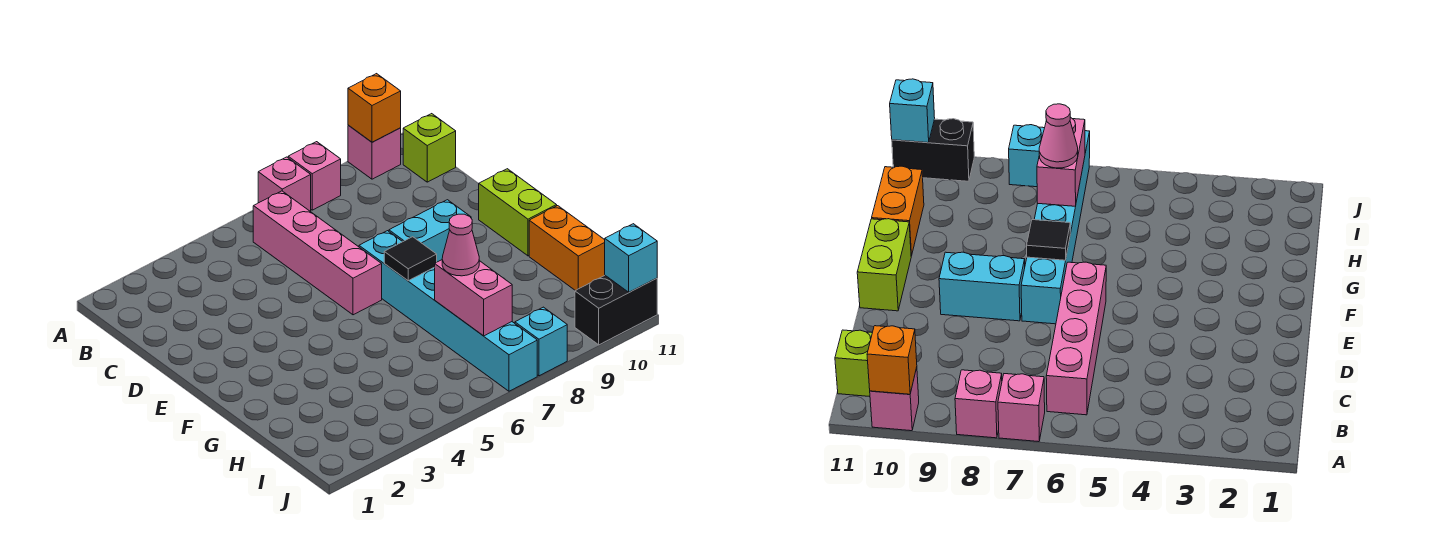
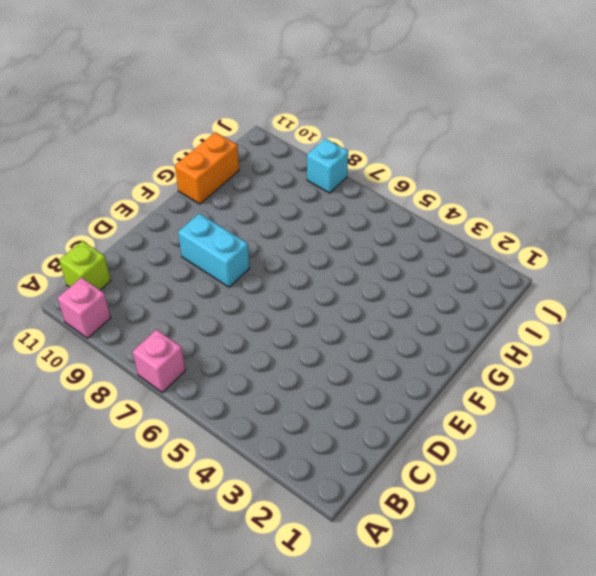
none -> pink brick A8 level 1
none -> pink brick B6:E6 level 1
none -> cyan brick E7:J7 level 1

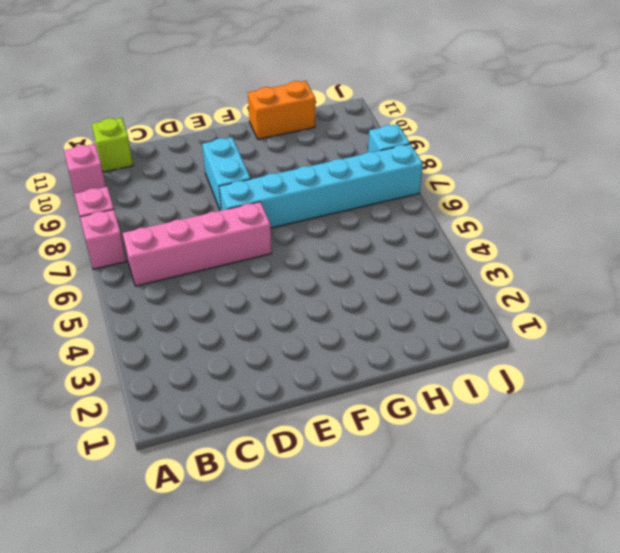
none -> lime brick E11:F11 level 1
none -> black brick J10:J11 level 1
none -> orange brick A10 level 2

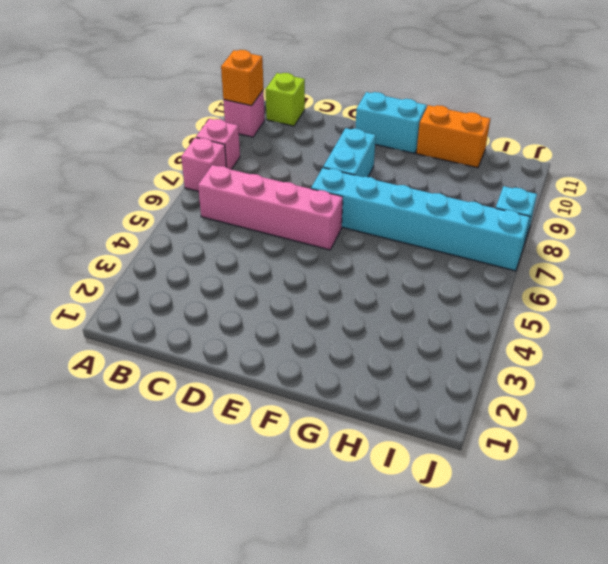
cyan brick E11:F11 level 1 -> lime brick E11:F11 level 1
none -> black brick J10:J11 level 1
none -> black tile F7 level 2
none -> pink brick H7:I7 level 2

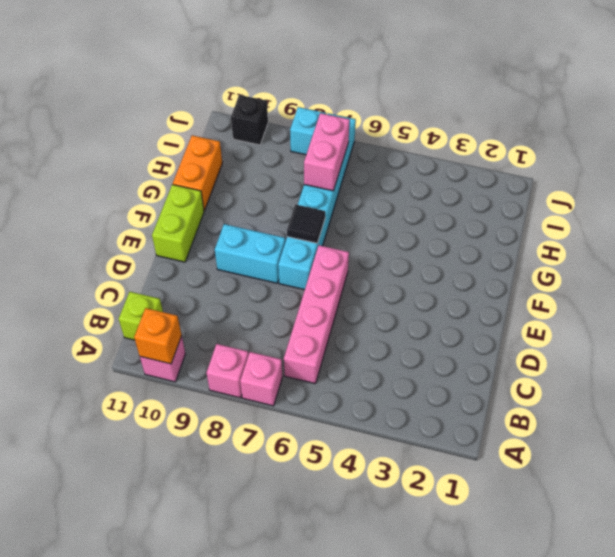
black brick J10 level 1 -> black brick J10:J11 level 1
none -> cyan brick J11 level 2
none -> pink cone H7 level 3

